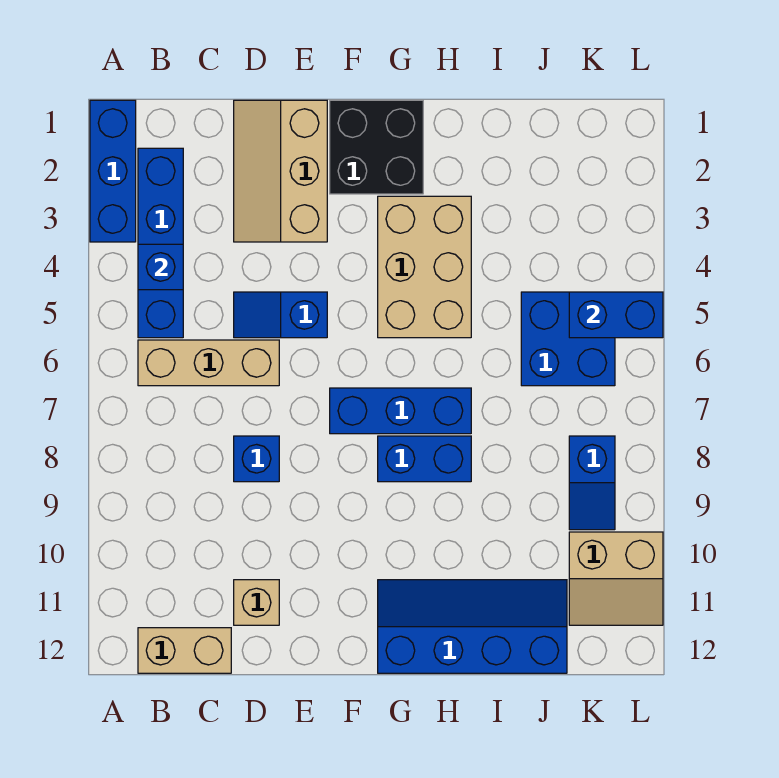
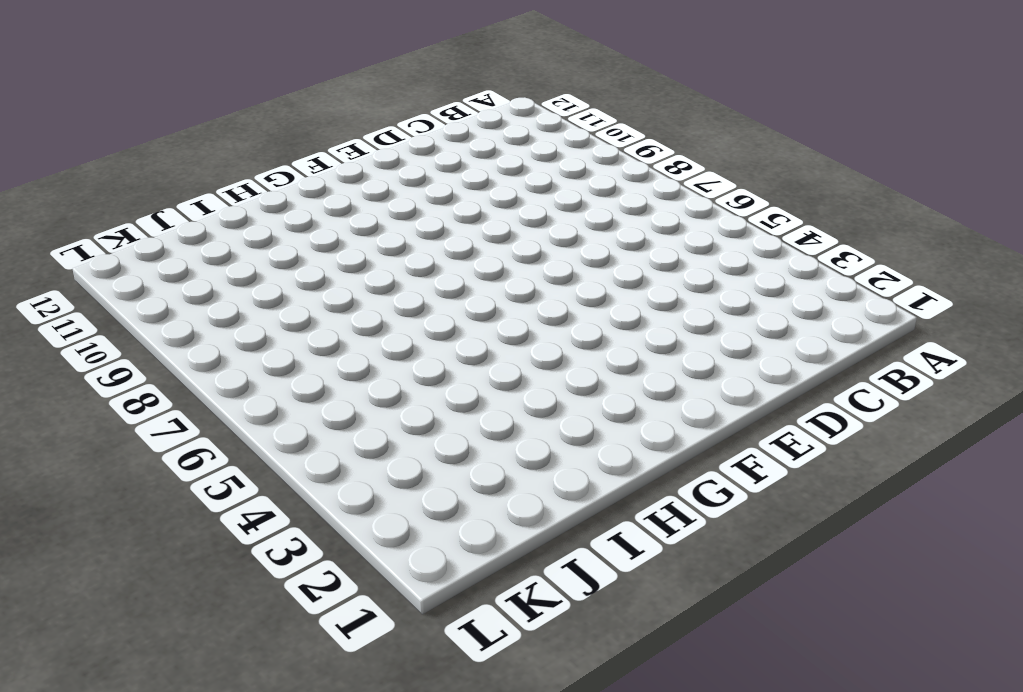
none -> blue brick A1:A3 level 1
none -> blue brick B2:B5 level 1
none -> tan brick B6:D6 level 1

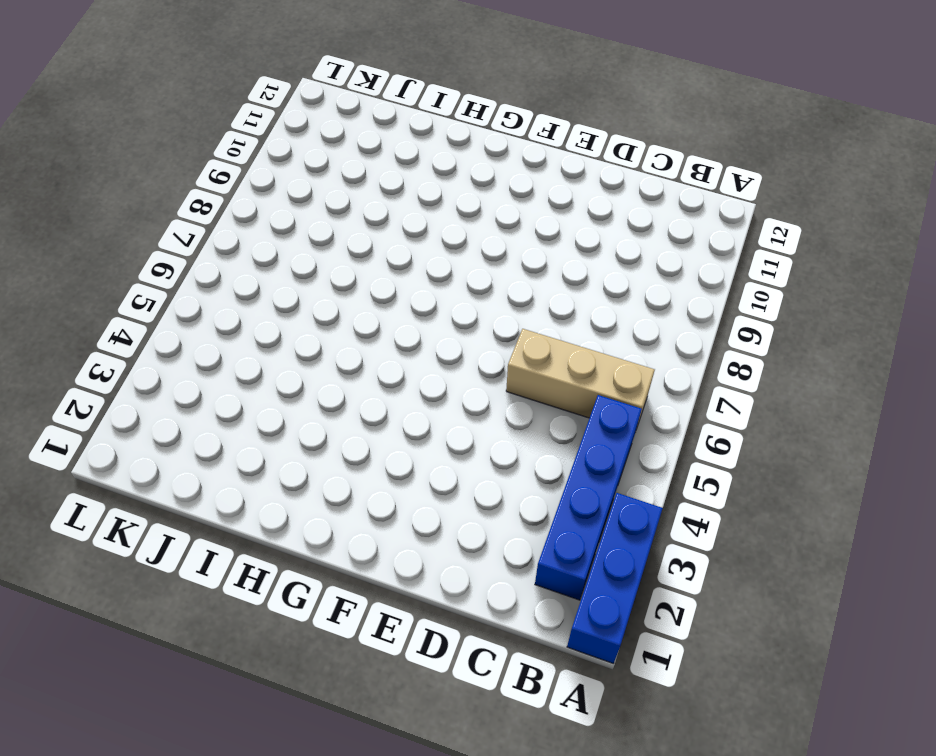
none -> tan brick B12:C12 level 1
none -> tan slope D1:E3 level 1 top E
none -> blue slope D5:E5 level 1 top E

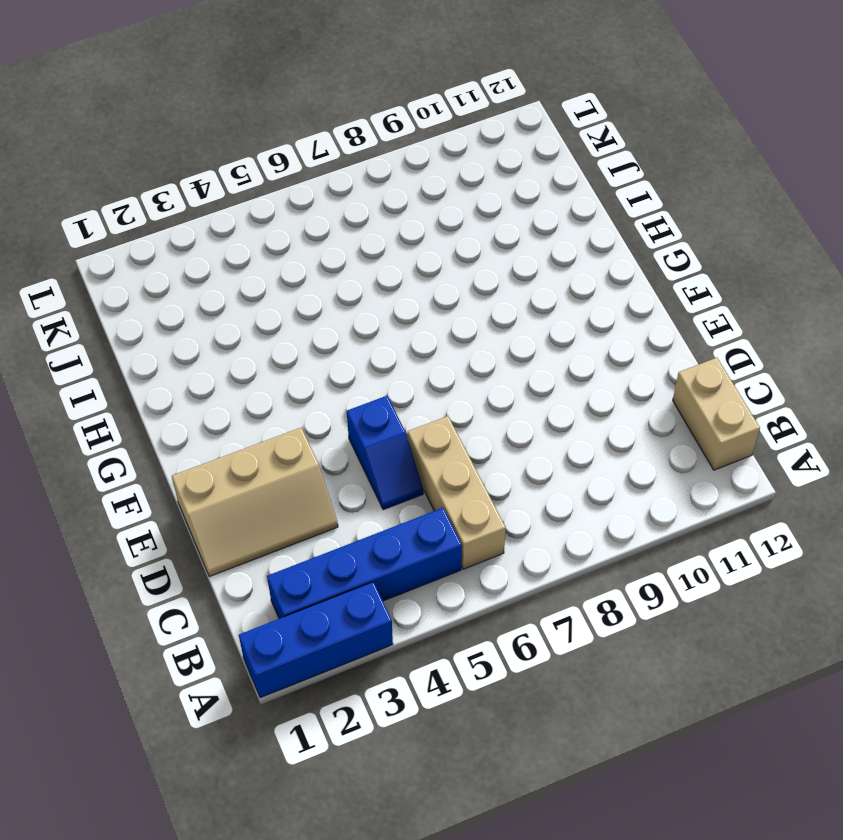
none -> blue brick D8 level 1
none -> tan brick D11 level 1
none -> black brick F1:G2 level 1

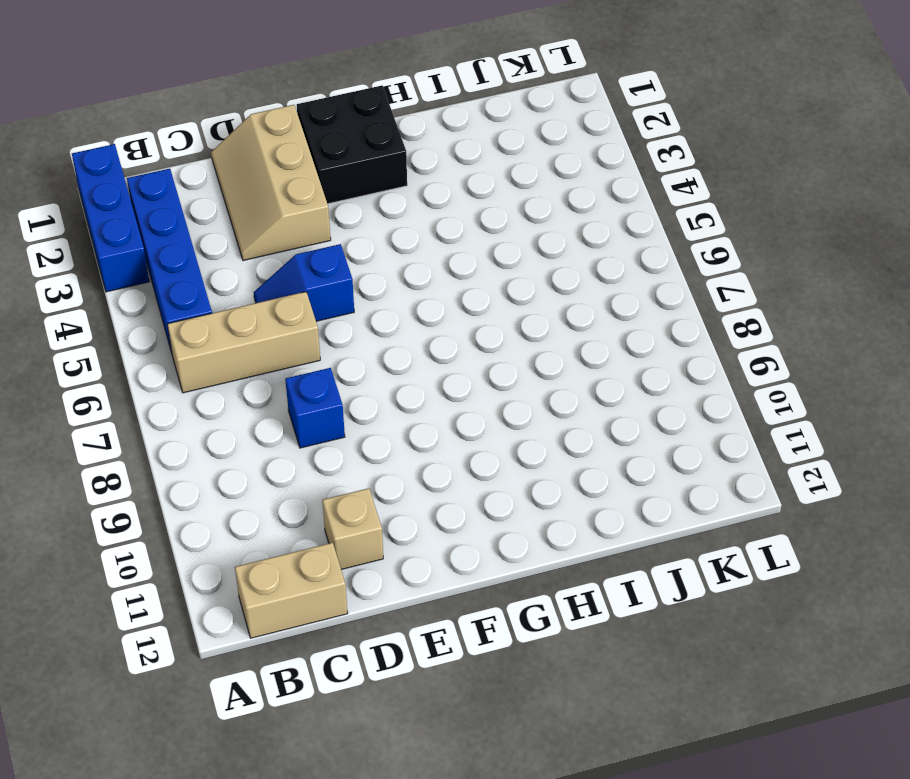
none -> blue brick F7:H7 level 1
none -> tan brick G3:H5 level 1
none -> blue brick G8:H8 level 1

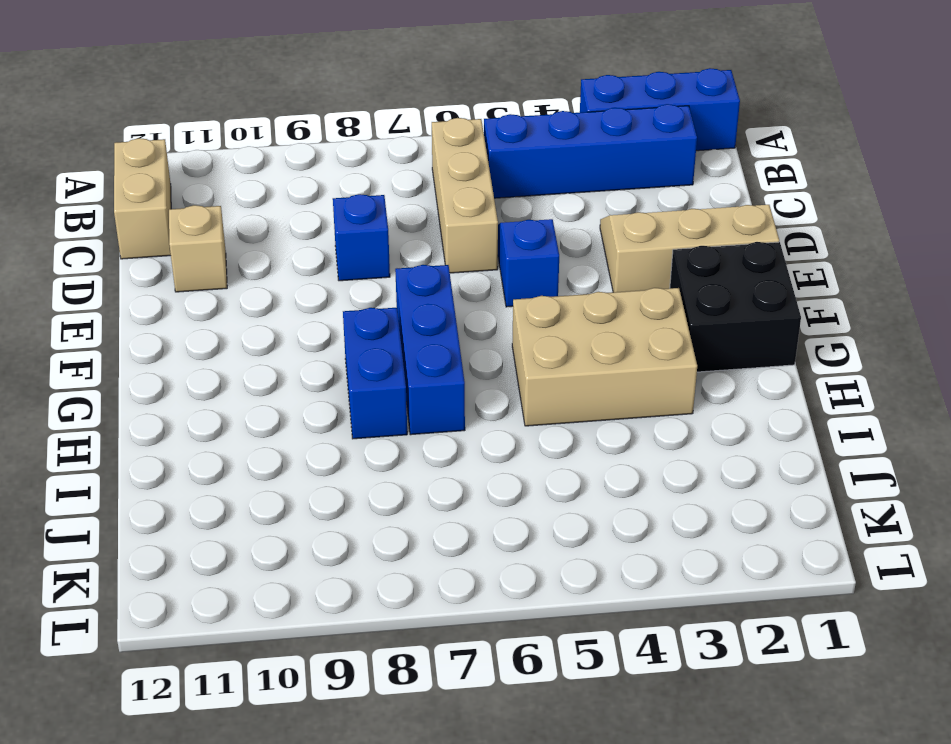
none -> blue slope G11:J12 level 1 top 12
none -> blue brick J5:K6 level 1
none -> blue slope K8:K9 level 1 top 8

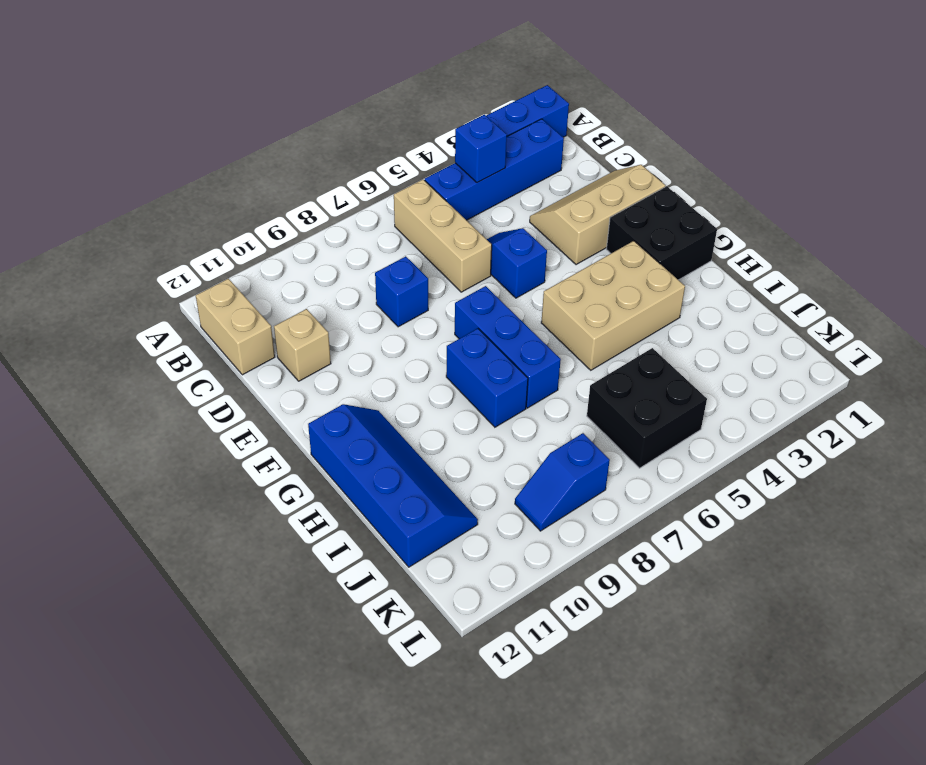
black brick J5:K6 level 1 -> blue brick J5:K6 level 1
none -> tan slope K10:L11 level 1 top 10
none -> blue brick K5:L5 level 2

